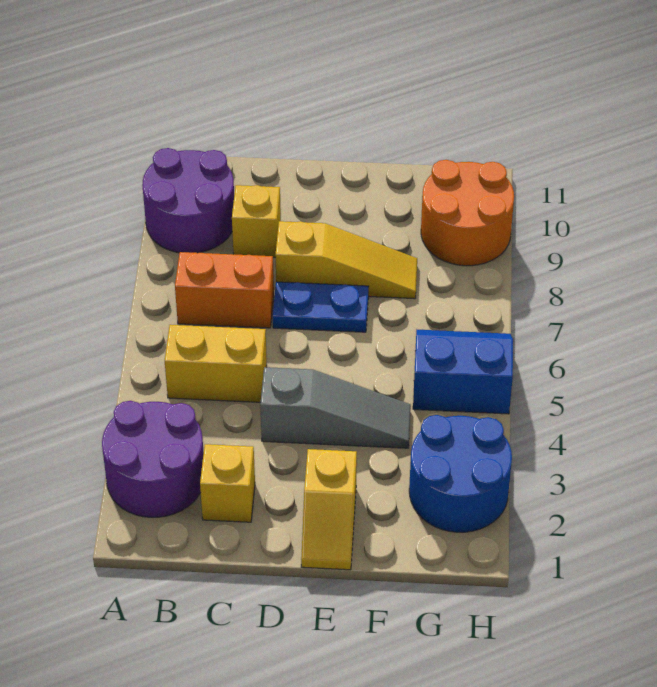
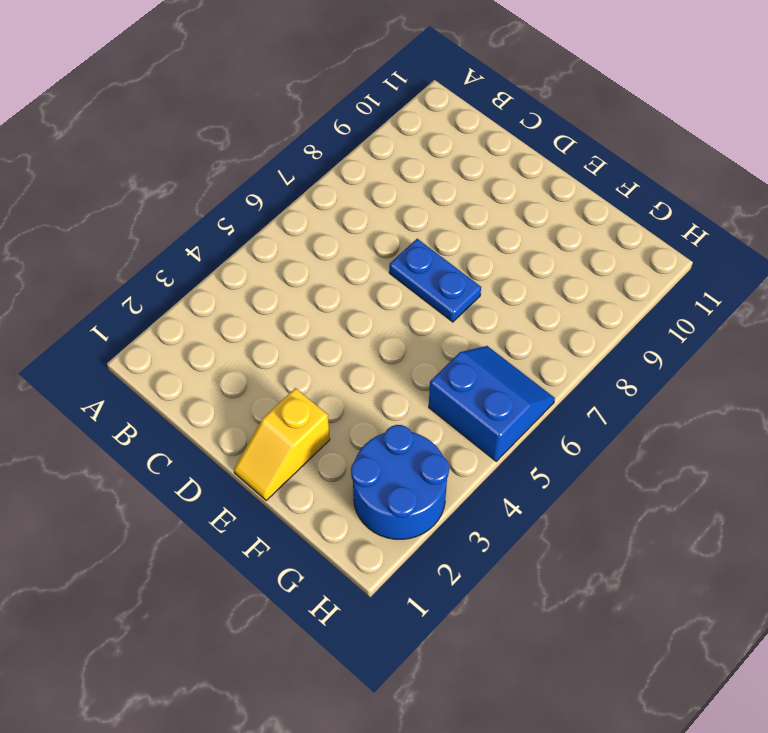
none -> purple round brick A2:B3 level 1
none -> purple round brick A9:B10 level 1
none -> yellow brick B5:C5 level 1

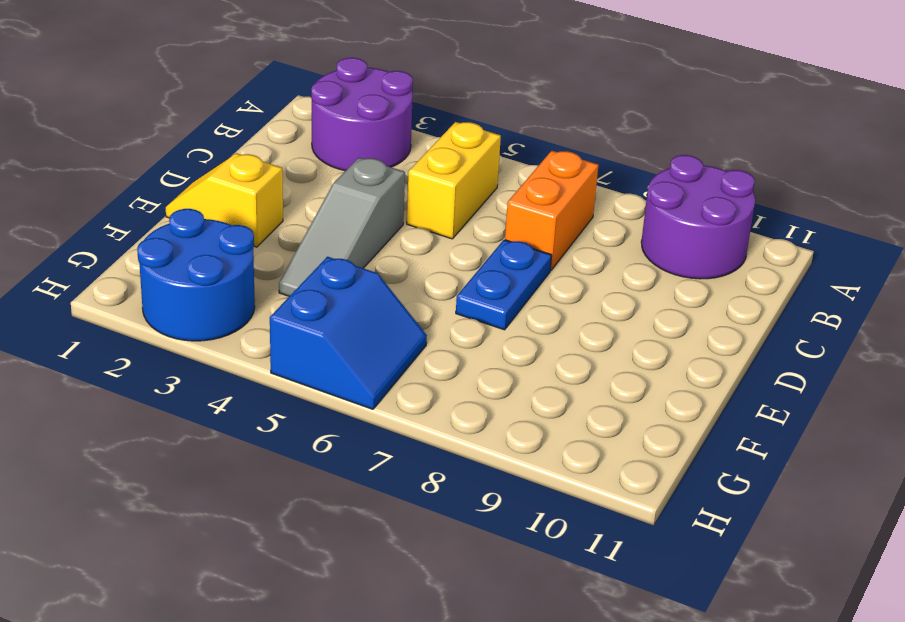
none -> yellow brick C2 level 1
none -> yellow brick C9 level 1
none -> yellow slope D8:F8 level 1 top D

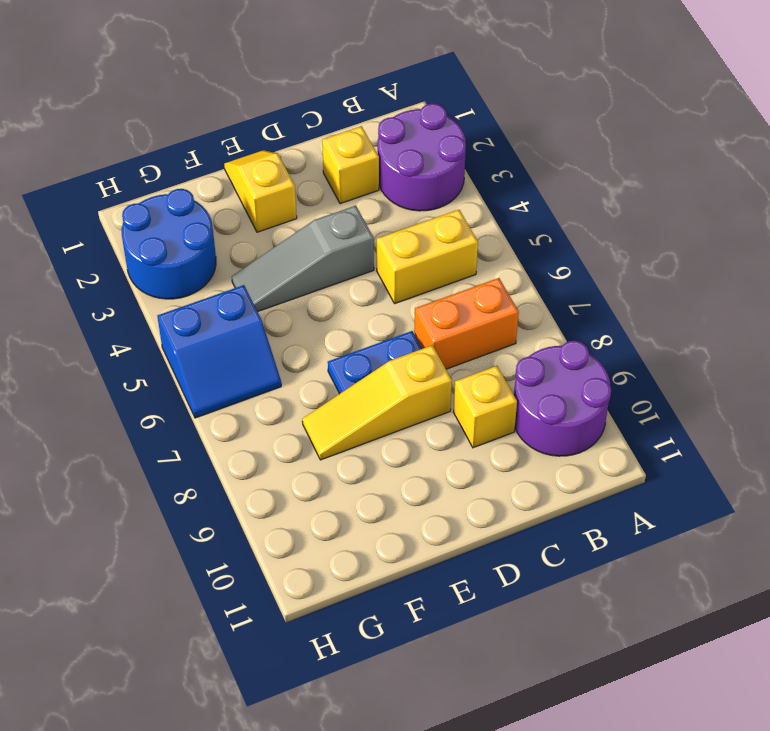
none -> orange round brick G9:H10 level 1

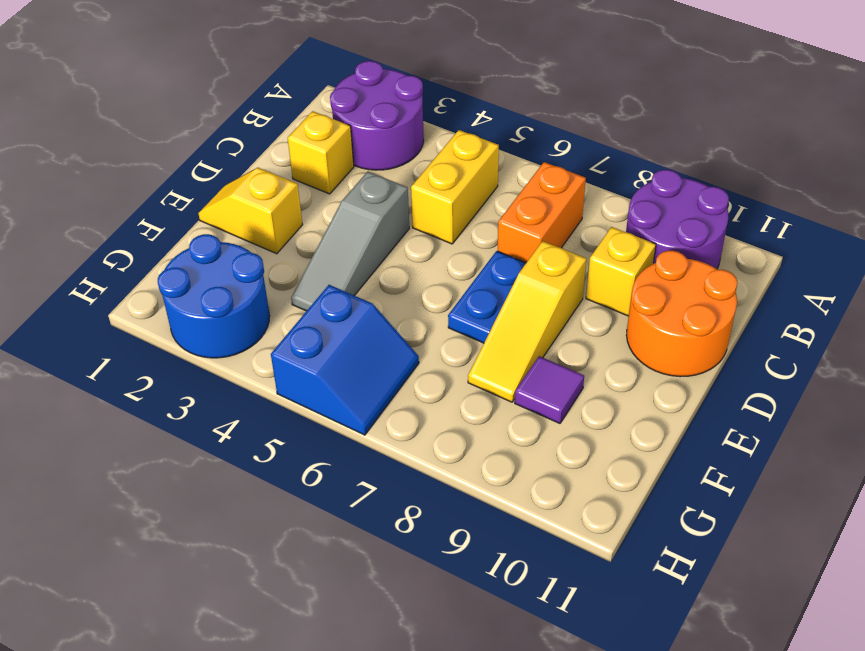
orange round brick C10:D11 level 1 -> orange round brick G9:H10 level 1
purple tile F9 level 1 -> none

